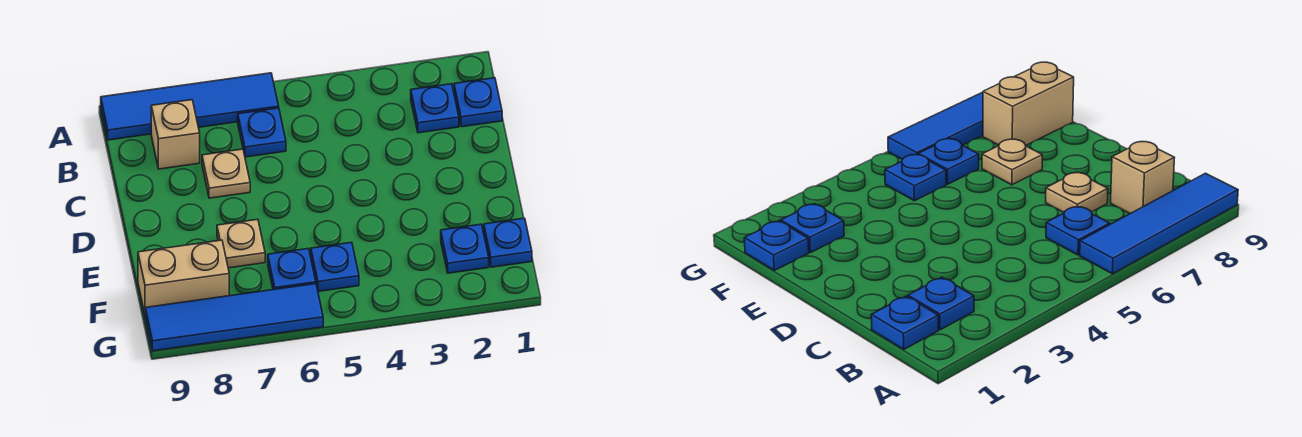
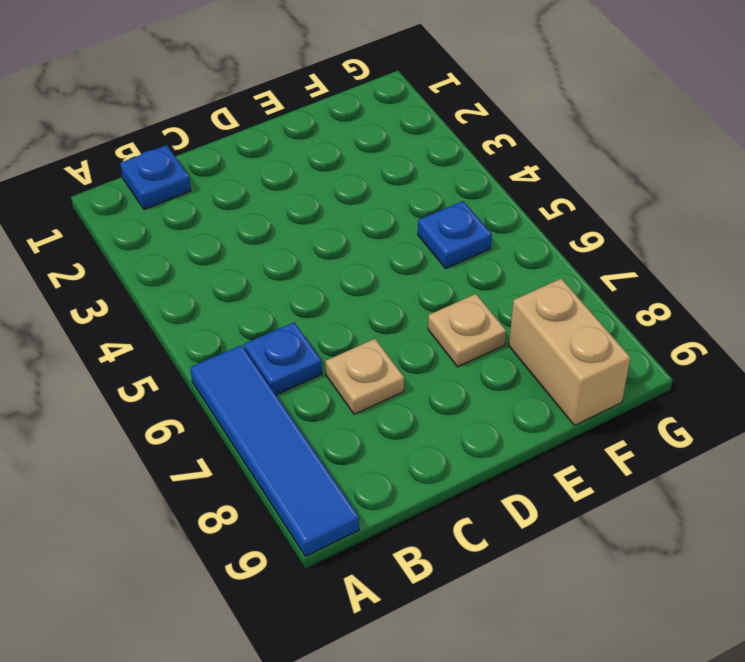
none -> blue plate B2 level 1
none -> tan brick B8 level 1
none -> blue plate F1 level 1

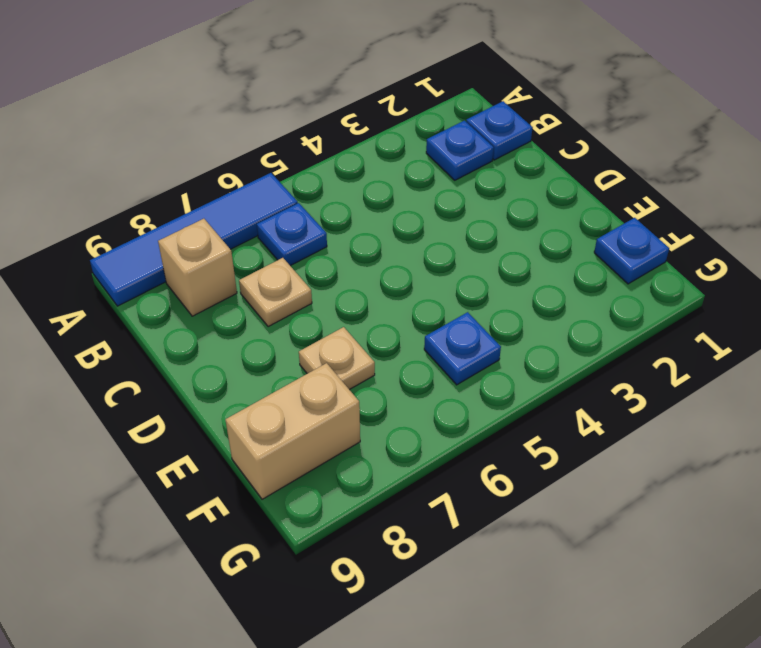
none -> blue plate F2 level 1
none -> blue plate F6 level 1
none -> blue tile G6:G9 level 1

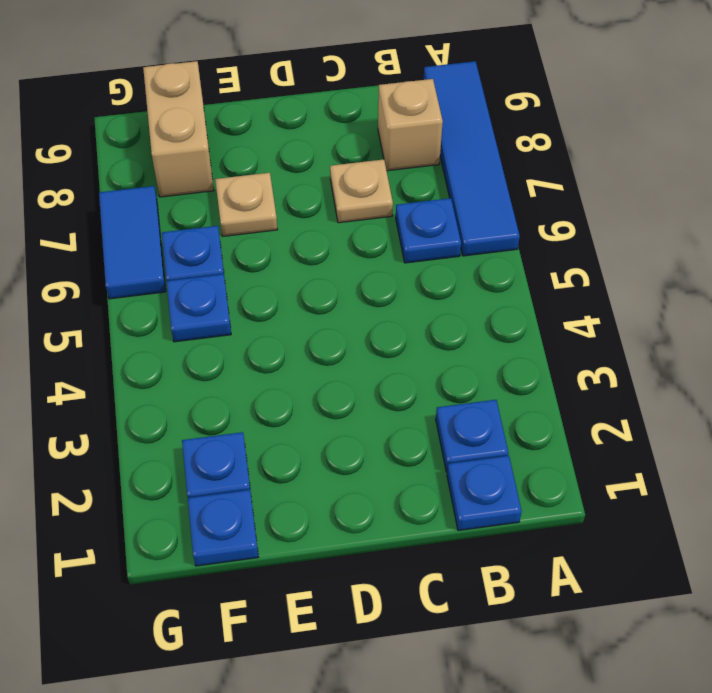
blue tile G6:G7 level 1 -> blue tile G6:G9 level 1

